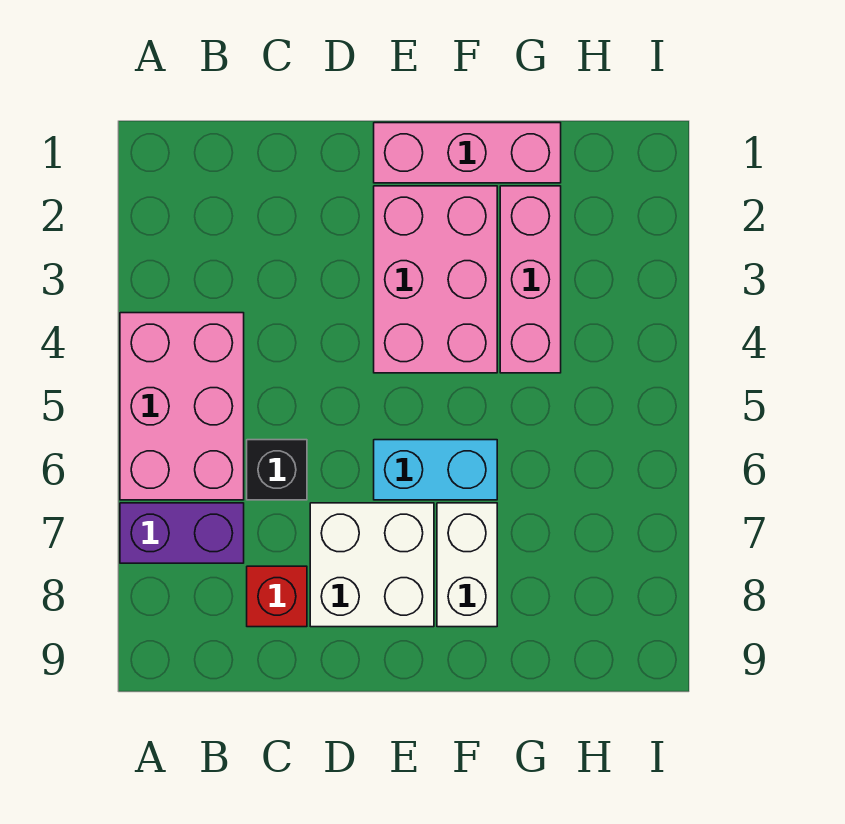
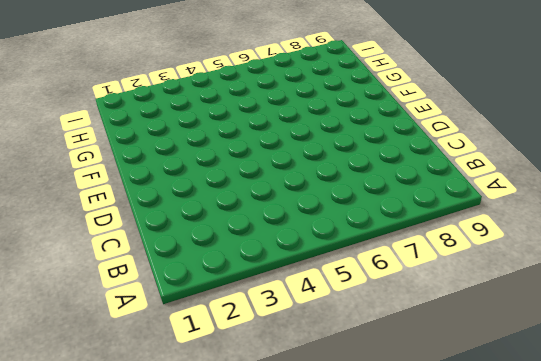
none -> pink brick A4:B6 level 1
none -> purple brick A7:B7 level 1

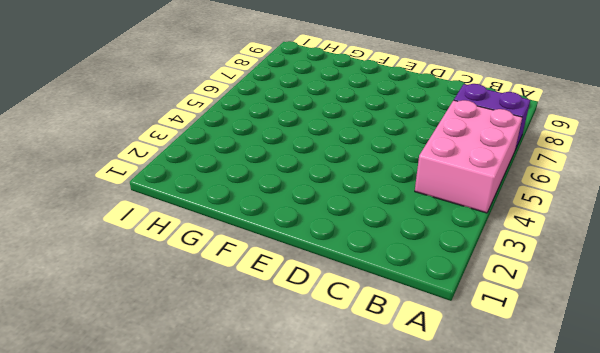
none -> black brick C6 level 1
none -> red brick C8 level 1

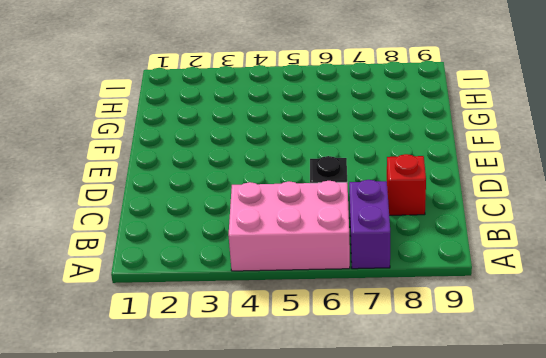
none -> white brick D7:E8 level 1
none -> pink brick E1:G1 level 1

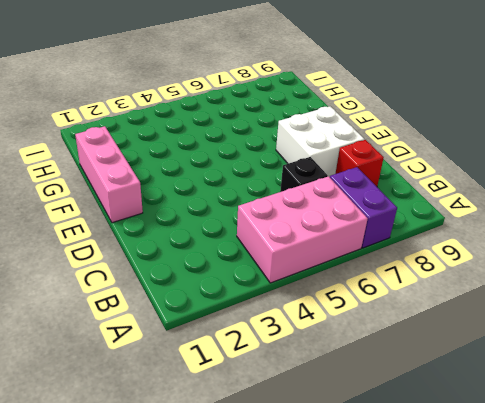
none -> pink brick E2:F4 level 1
none -> cyan brick E6:F6 level 1

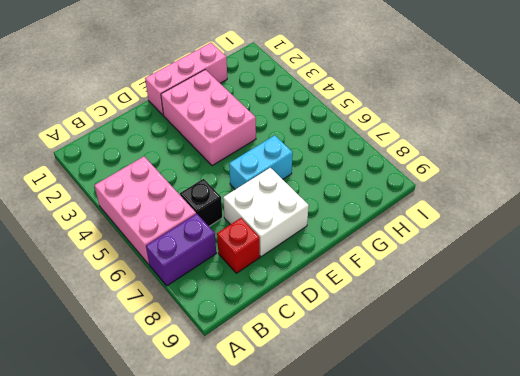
none -> white brick F7:F8 level 1
none -> pink brick G2:G4 level 1

